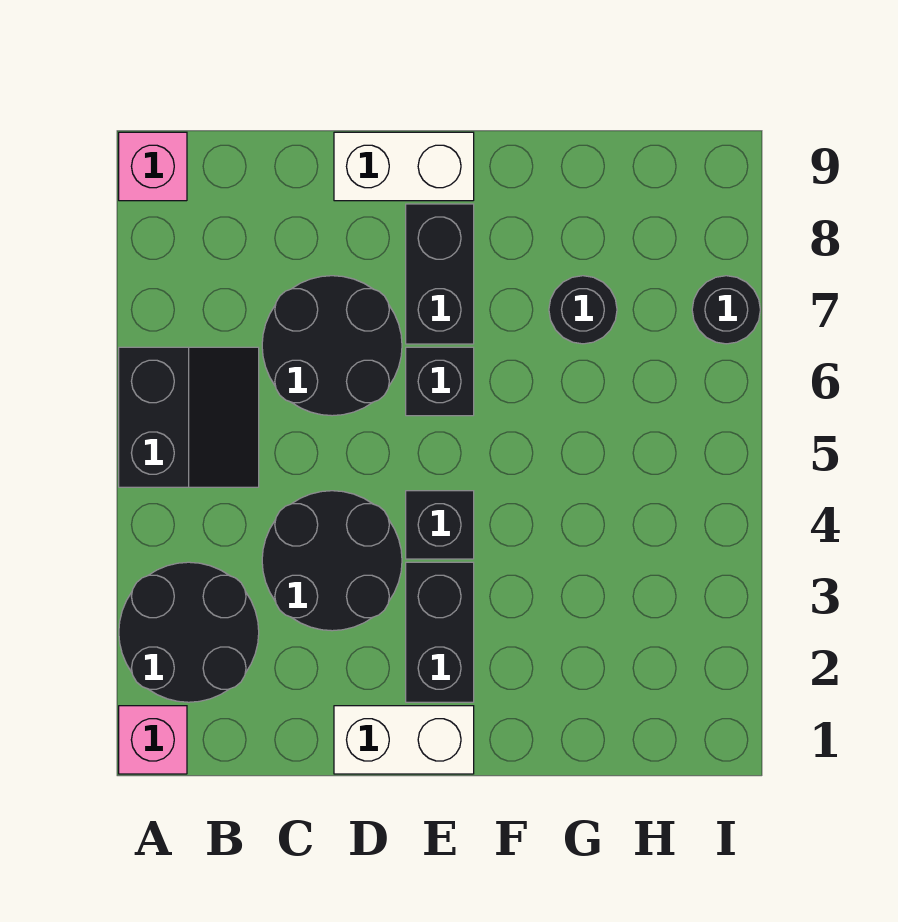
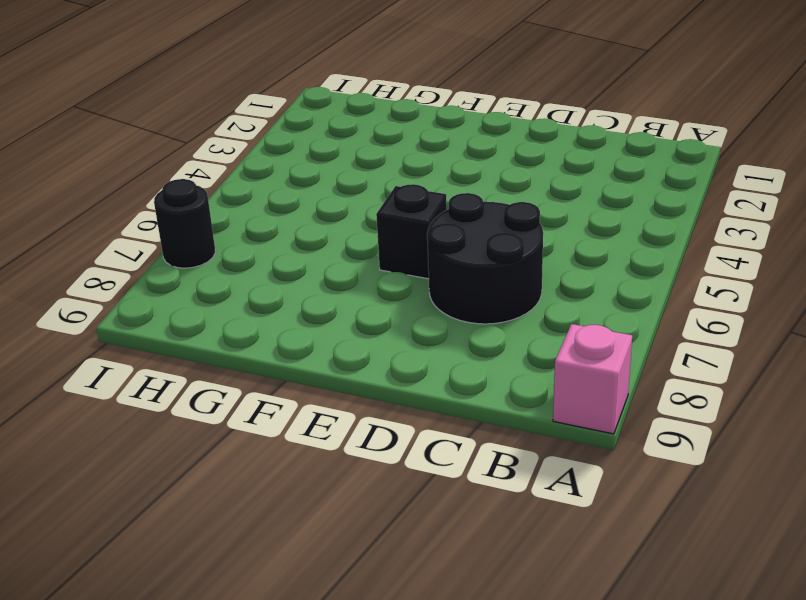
none -> pink brick A1 level 1
none -> black round brick A2:B3 level 1
none -> black slope A5:B6 level 1 top A

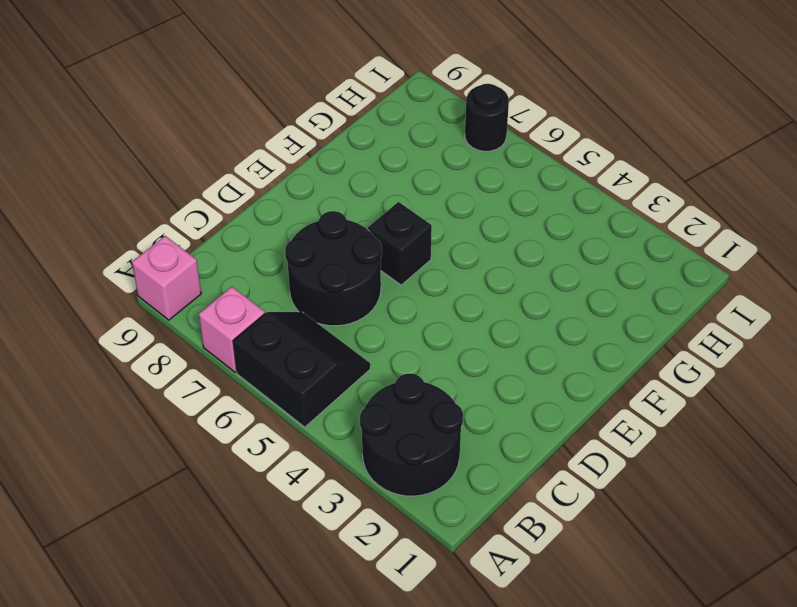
pink brick A7 level 1 -> pink brick A1 level 1
none -> black round brick C3:D4 level 1
none -> white brick D1:E1 level 1
none -> white brick D9:E9 level 1

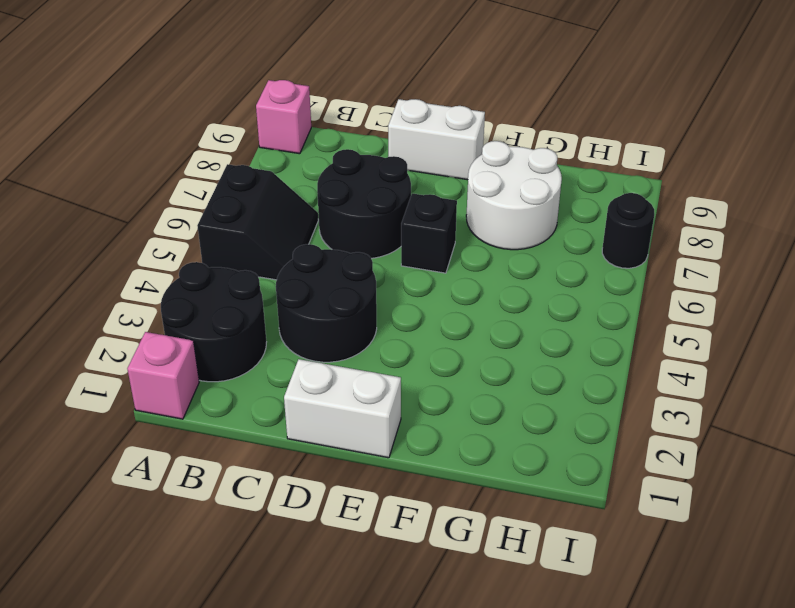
white round brick F7:G8 level 1 -> black round brick G7 level 1
none -> black brick E2:E3 level 1
none -> black brick E4 level 1
none -> black brick E7:E8 level 1

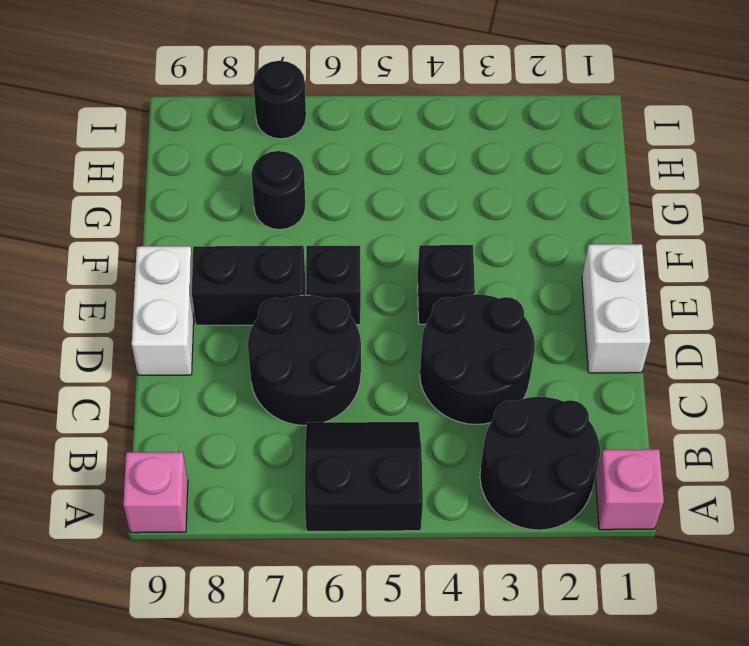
none -> black brick E2:E3 level 1

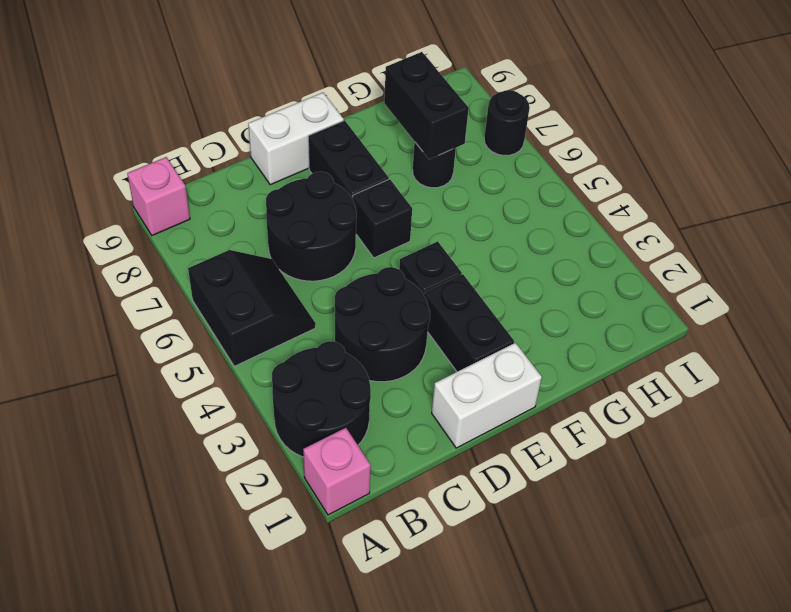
black brick G7:G8 level 2 -> none

